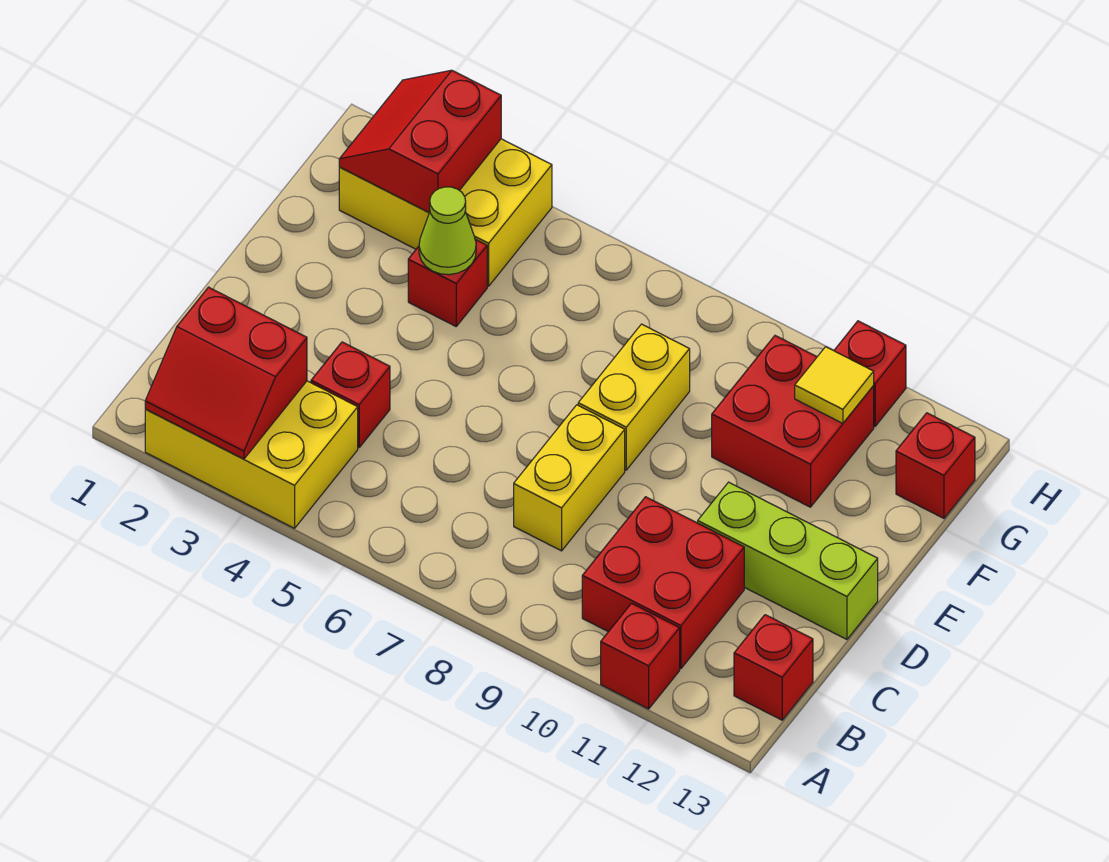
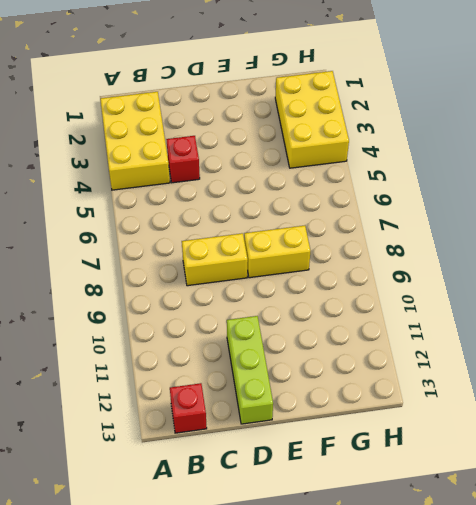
none -> red brick A11 level 1
none -> red brick B10:C11 level 1
none -> red brick F4 level 1

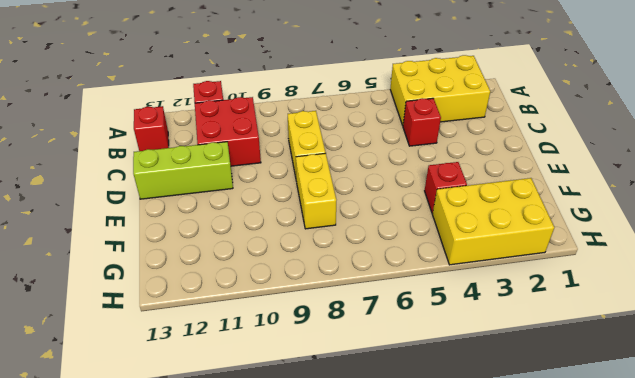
none -> red brick F10:G11 level 1
none -> red brick G13 level 1
none -> red brick H11 level 1

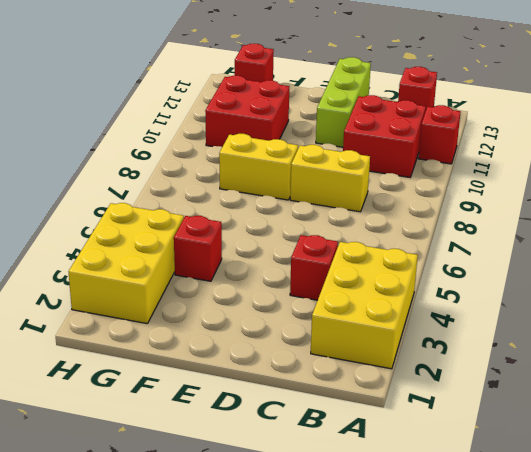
none -> red brick H11 level 1
none -> red slope A2:B3 level 2 top B
none -> lime cone F4 level 2

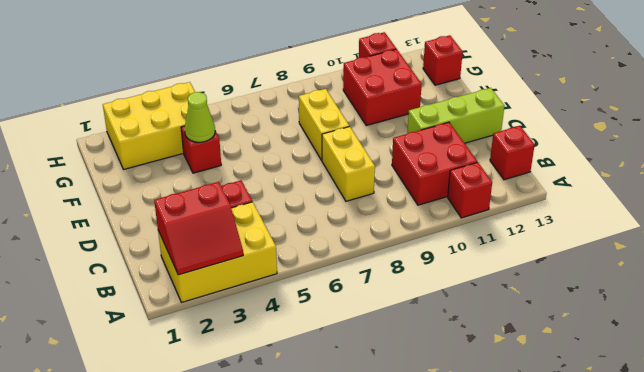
none -> red slope G2:H3 level 2 top 3
none -> yellow tile G11 level 2

